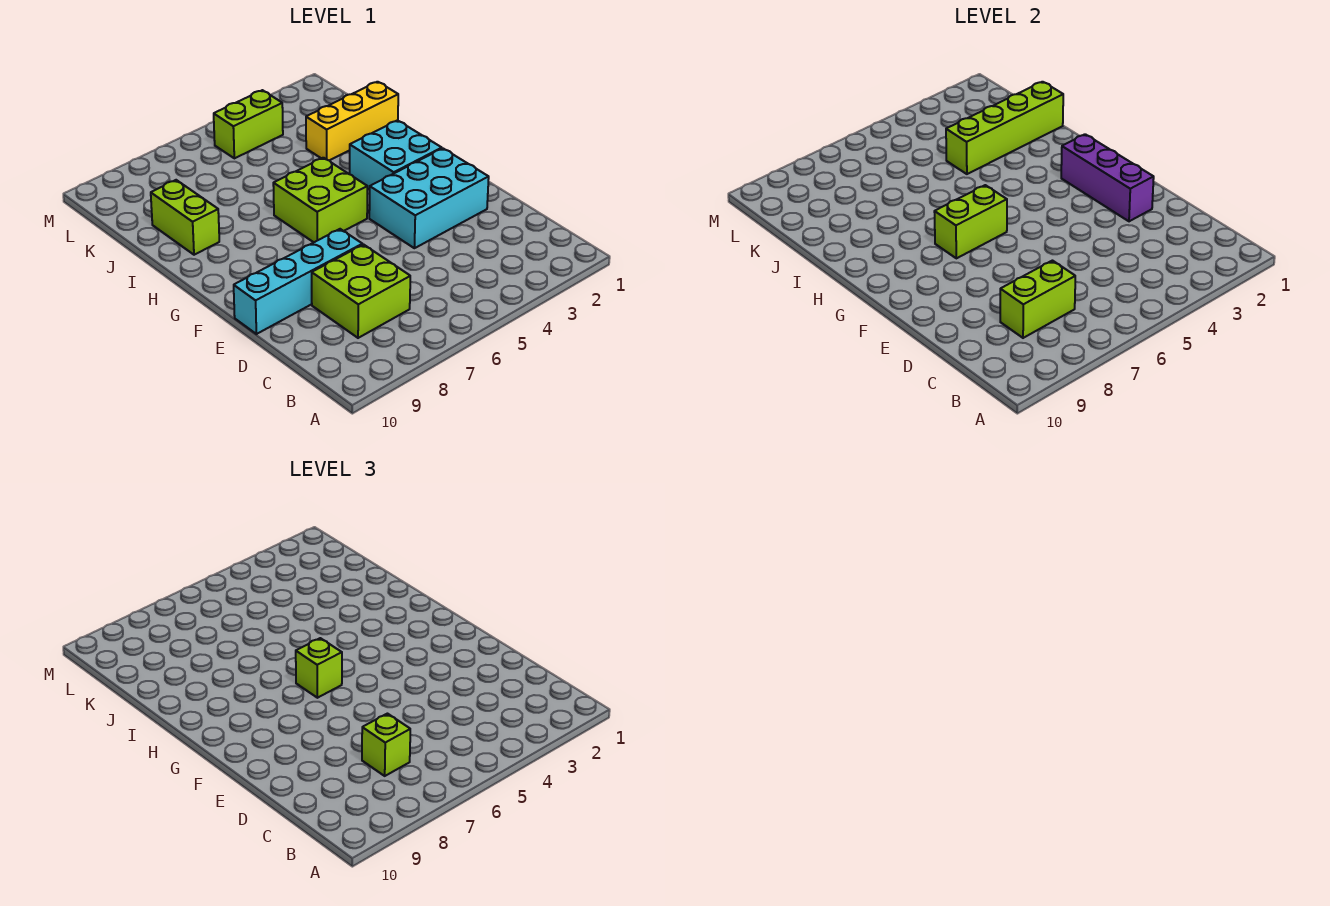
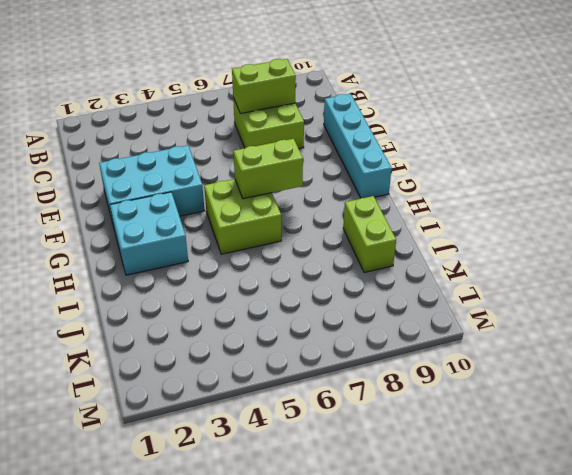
cyan brick D10:G10 level 1 -> cyan brick E7:E10 level 1
none -> yellow brick J1:J3 level 1
none -> lime brick L4:L5 level 1
none -> purple brick E2:G2 level 2

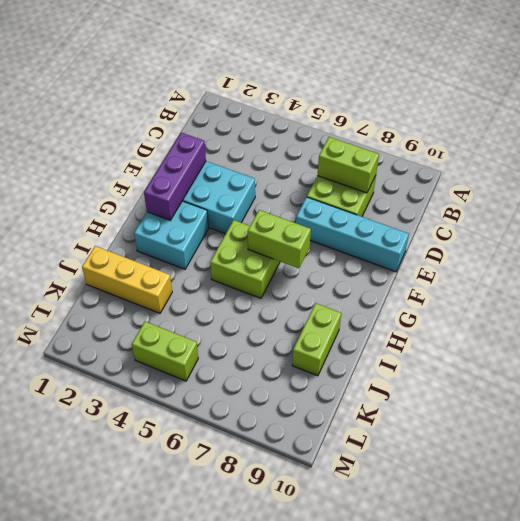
none -> lime brick J1:J4 level 2
none -> lime brick C7 level 3
none -> lime brick G6 level 3

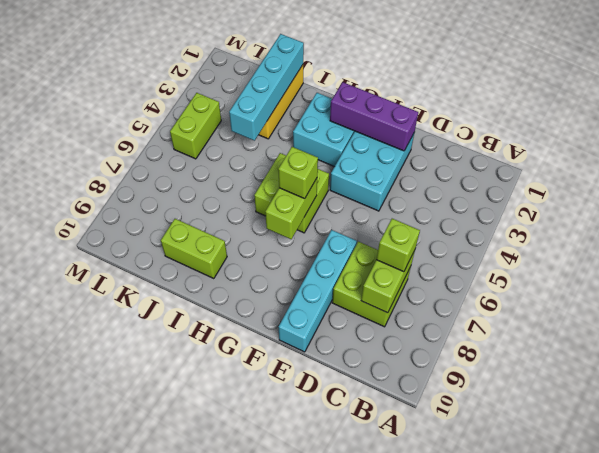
cyan brick J1:J4 level 2 -> lime brick J1:J4 level 2

